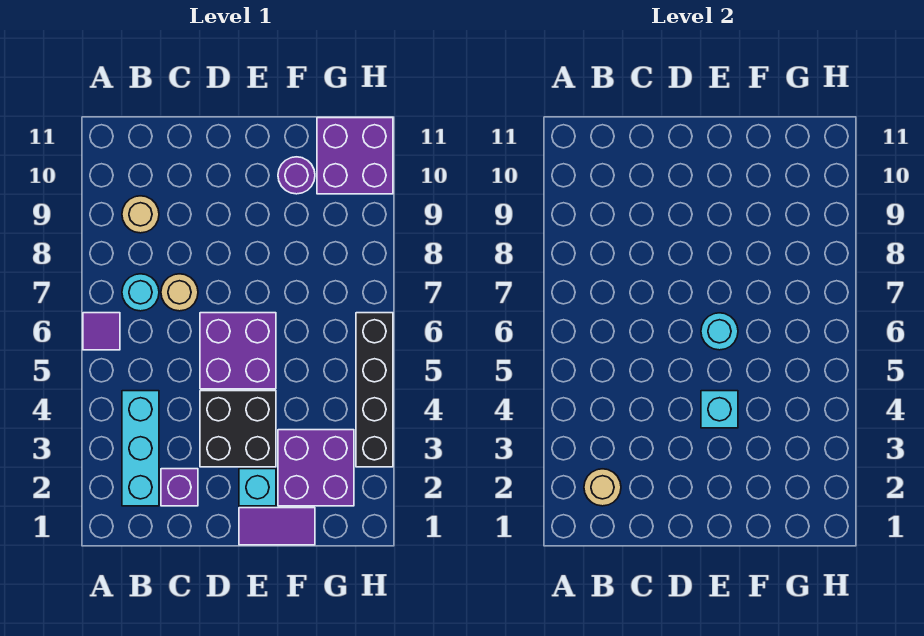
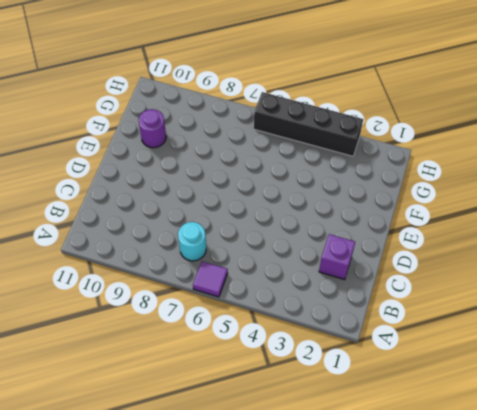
none -> cyan brick B2:B4 level 1
none -> tan round brick B9 level 1
none -> tan round brick C7 level 1

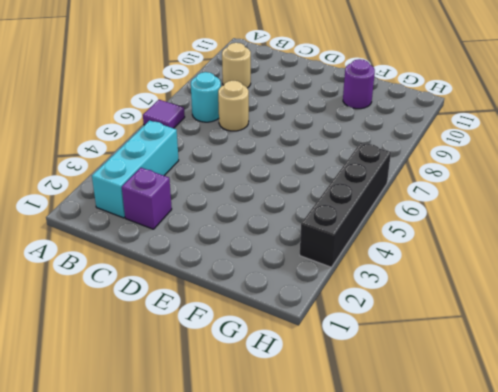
none -> black brick D3:E4 level 1
none -> purple brick D5:E6 level 1
none -> purple tile E1:F1 level 1

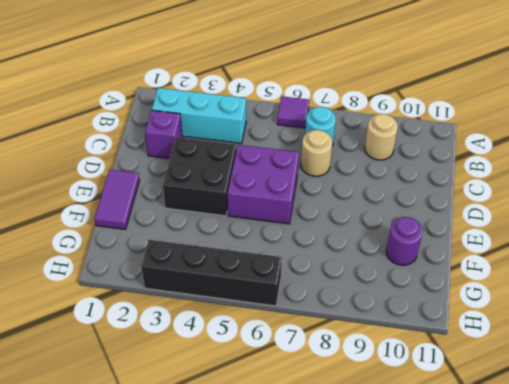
none -> cyan brick E2 level 1
none -> purple brick F2:G3 level 1
none -> purple brick G10:H11 level 1

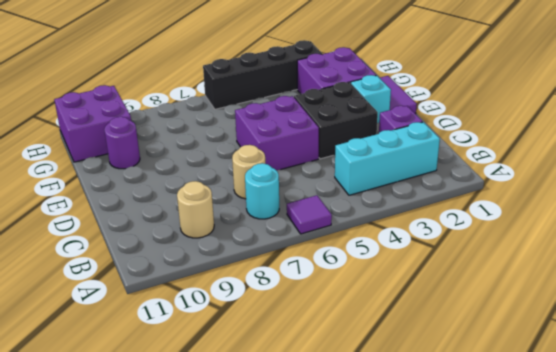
none -> tan round brick B2 level 2
none -> cyan brick E4 level 2
none -> cyan round brick E6 level 2

